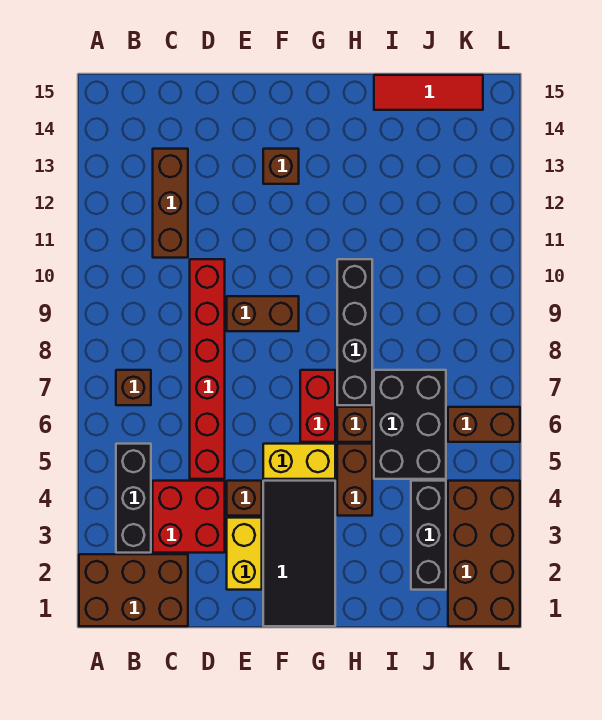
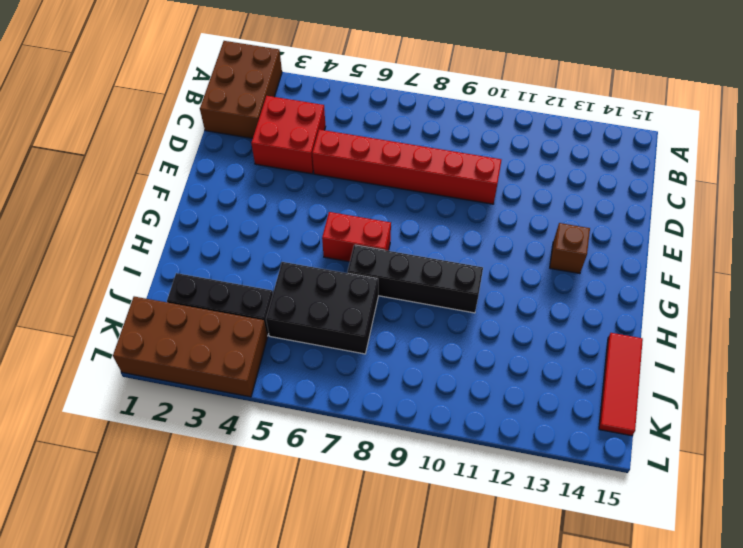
none -> black brick B3:B5 level 1
none -> brown brick B7 level 1
none -> brown brick C11:C13 level 1

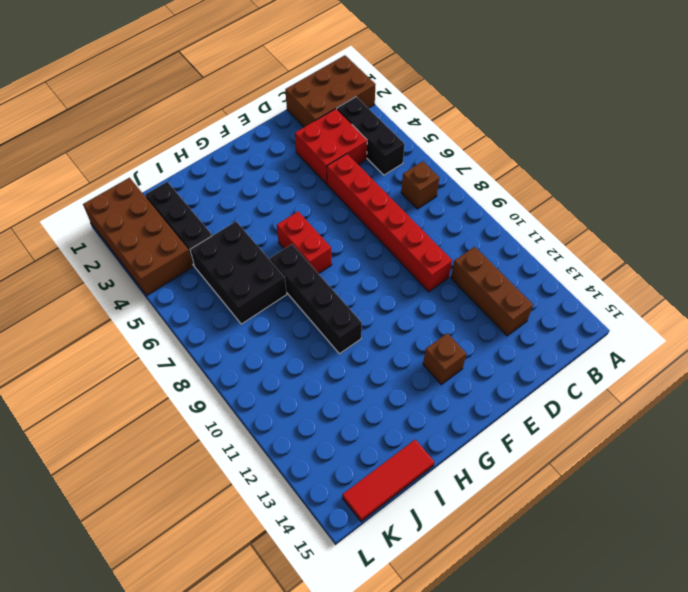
none -> yellow brick E2:E3 level 1
none -> brown brick E4 level 1
none -> brown brick E9:F9 level 1

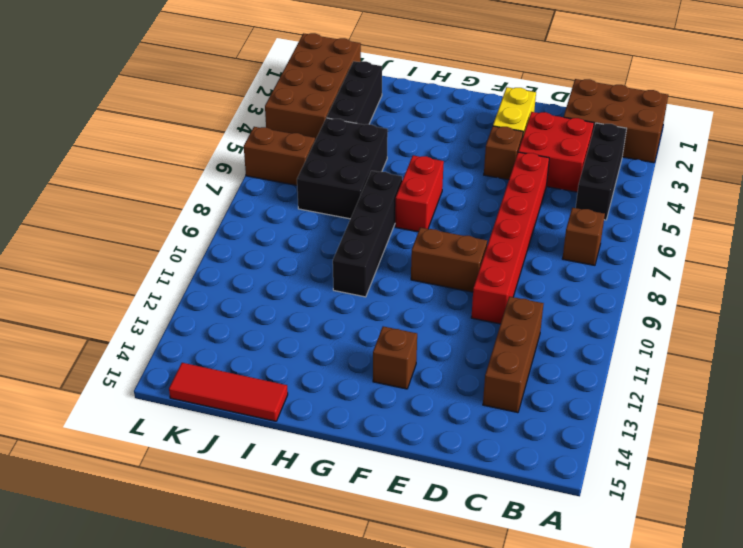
none -> black tile F1:G4 level 1
none -> yellow brick F5:G5 level 1
none -> brown brick H4:H5 level 1

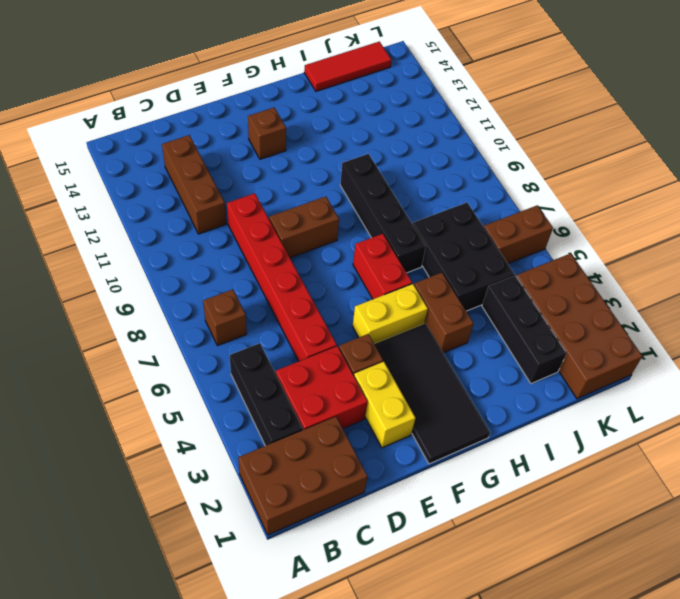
none -> brown brick H6 level 1

